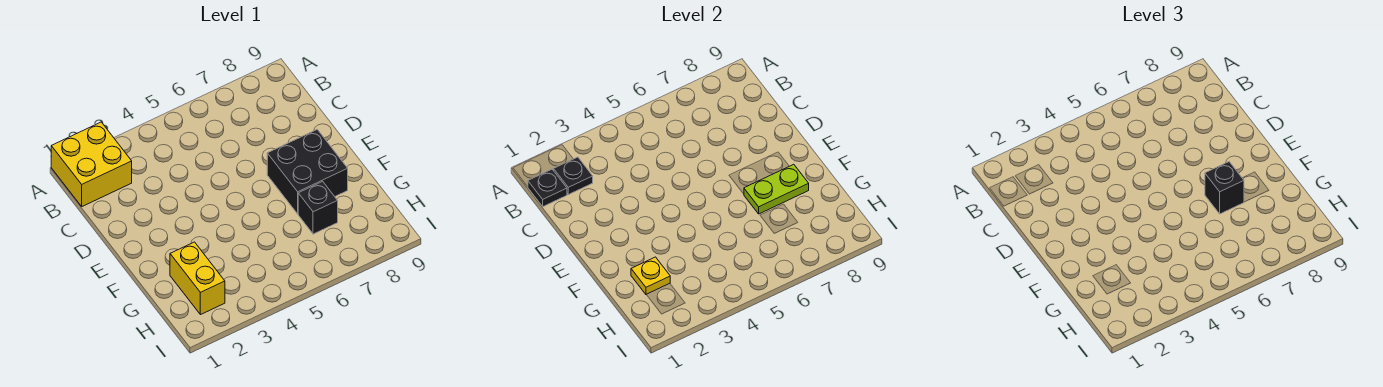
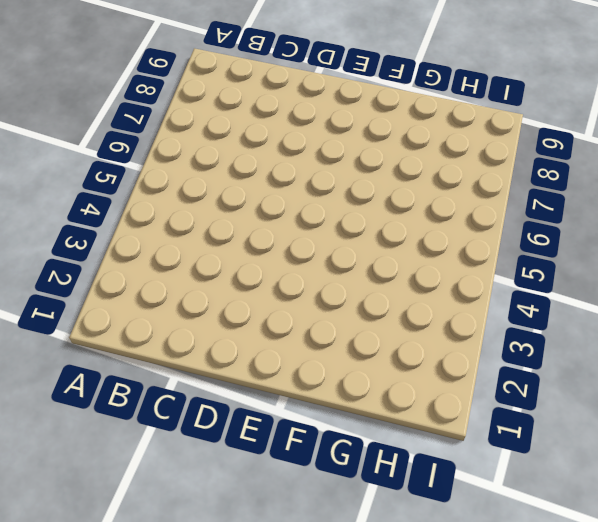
none -> yellow brick A1:B2 level 1
none -> black brick E7:F8 level 1

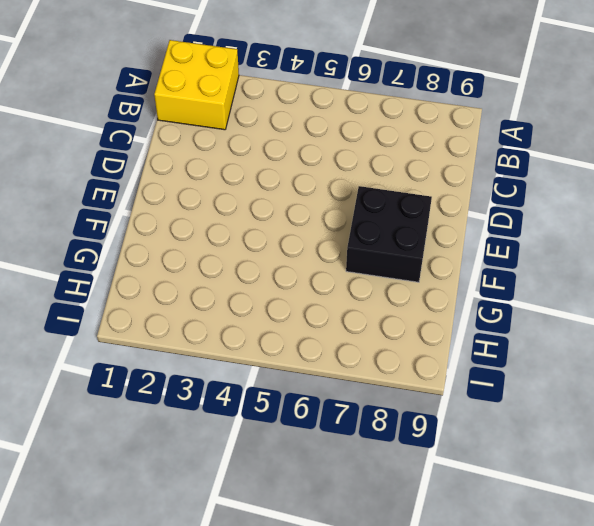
none -> yellow brick G2:H2 level 1
none -> black brick G7 level 1

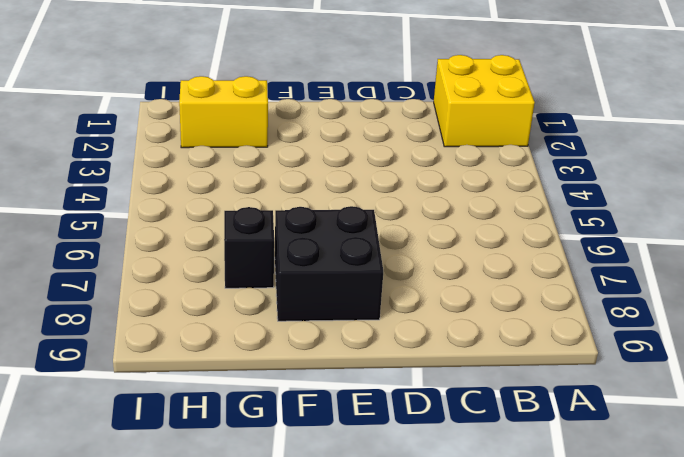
none -> black plate B1 level 2
none -> black plate B2 level 2

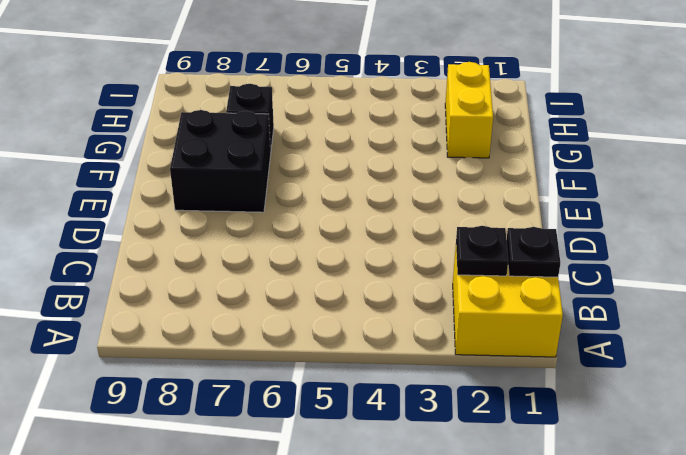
none -> lime plate F7:F8 level 2
none -> yellow plate G2 level 2

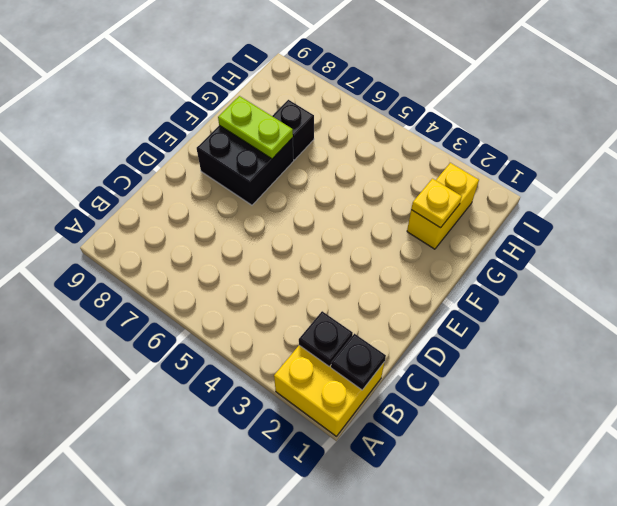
none -> black brick F7 level 3

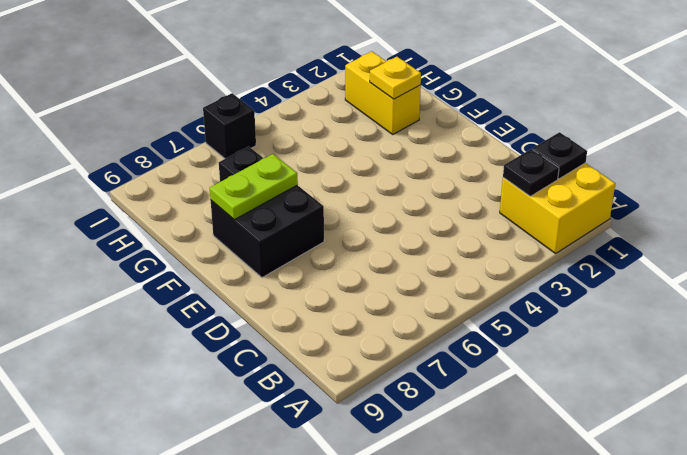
black brick I6 level 1 -> black brick F7 level 3

